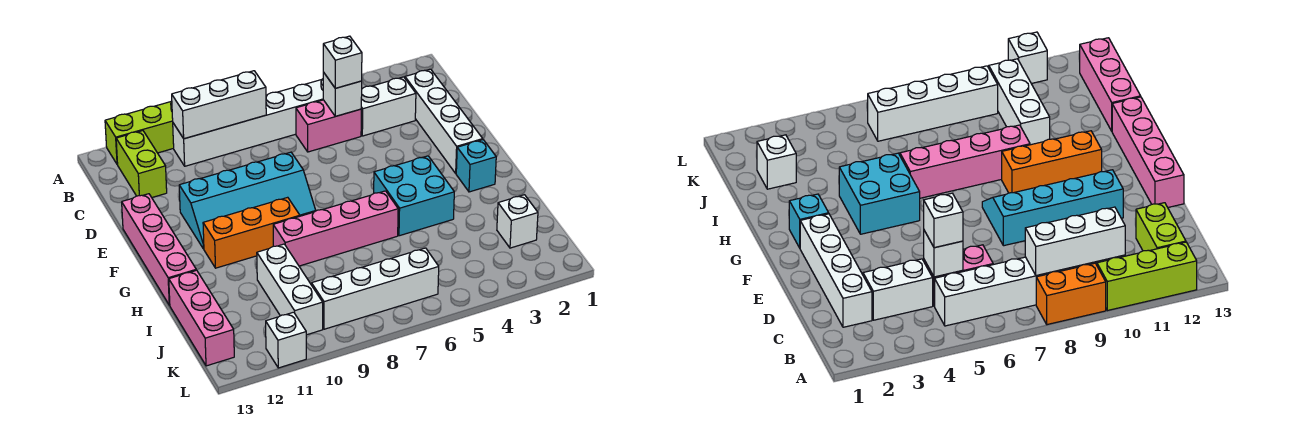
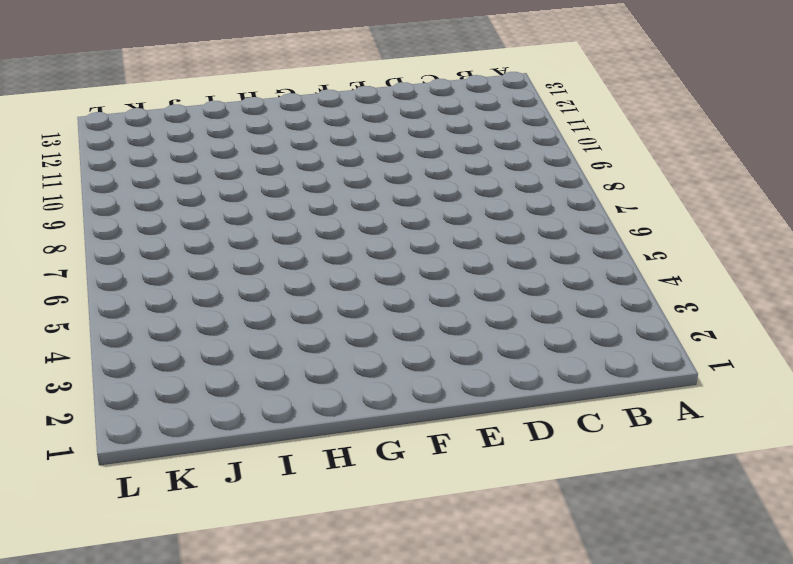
none -> orange brick A8:A9 level 1
none -> lime brick A10:A12 level 1
none -> white brick B5:B10 level 1

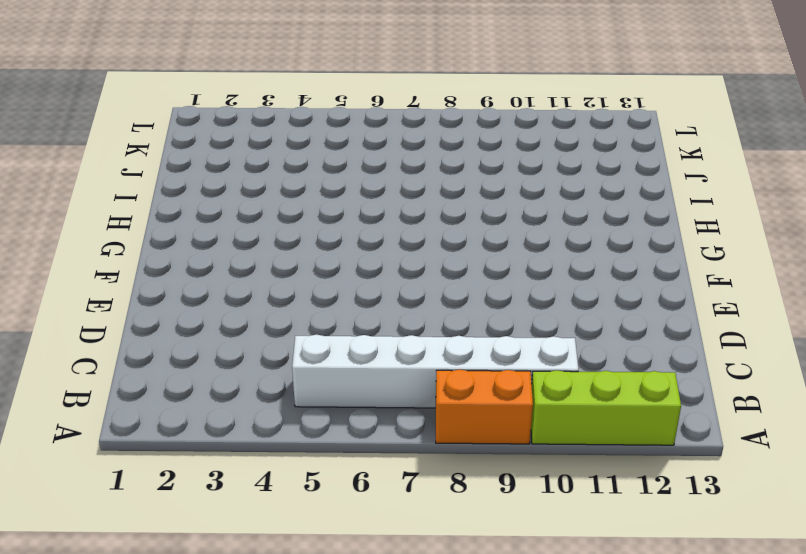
none -> lime brick B12:C12 level 1
none -> white brick C2:F2 level 1
none -> white brick C3:C4 level 1

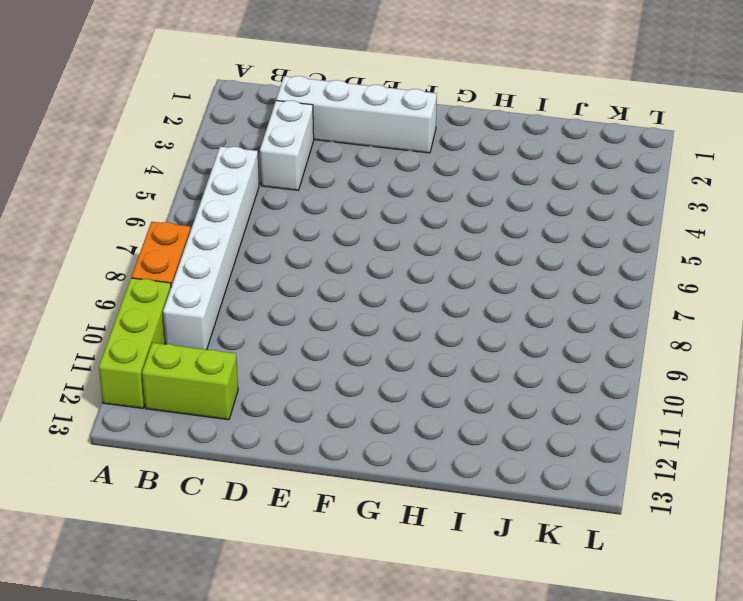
none -> pink brick C5:C6 level 1
none -> cyan slope E8:F11 level 1 top E
none -> pink brick E13:H13 level 1

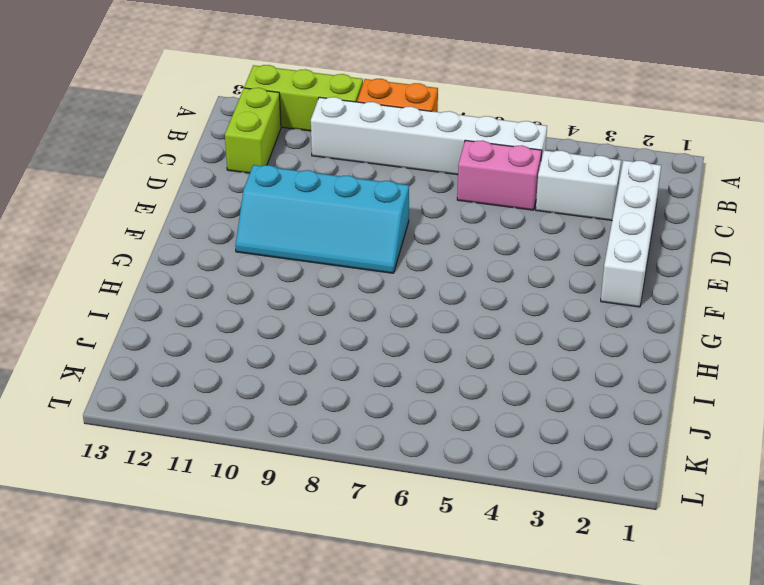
none -> pink brick E13:H13 level 1
none -> cyan brick G2 level 1
none -> cyan brick G4:H5 level 1

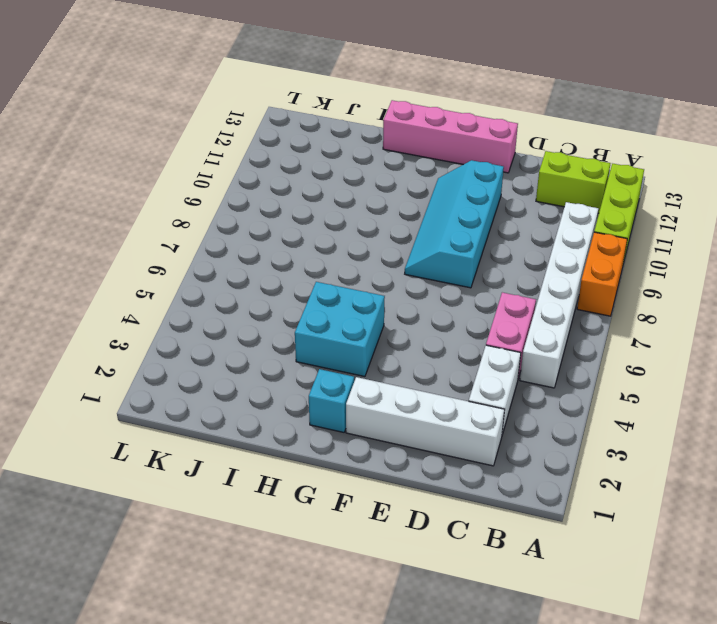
none -> orange brick G9:G11 level 1
none -> pink brick H6:H9 level 1
none -> white brick I10:K10 level 1

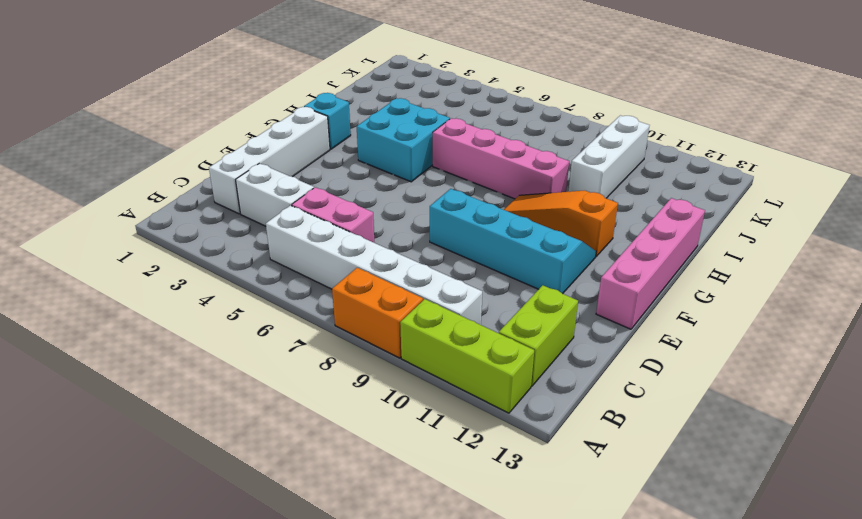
orange slope G9:G11 level 1 top 11 -> orange brick G9:G11 level 1
none -> pink brick I13:K13 level 1
none -> white brick J2 level 1
none -> white brick K6:K9 level 1

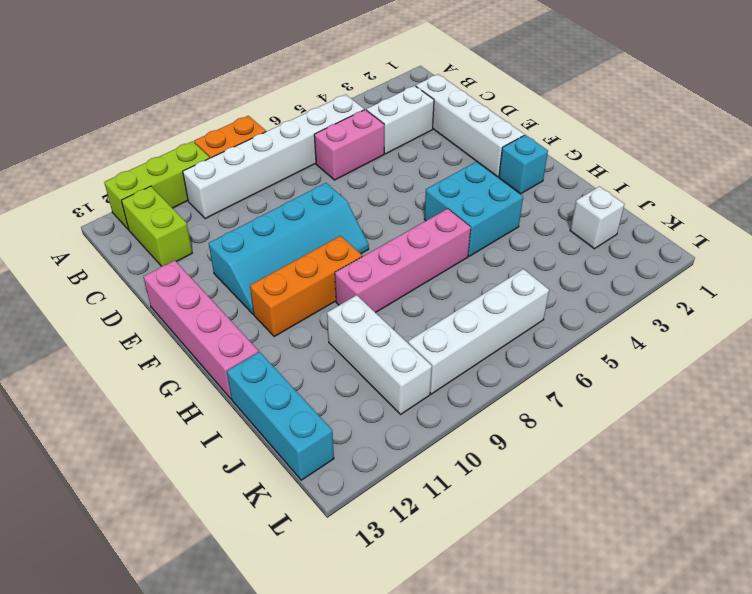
cyan brick I13:K13 level 1 -> pink brick I13:K13 level 1
none -> white brick L11 level 1
none -> white brick B8:B10 level 2
none -> white brick C5 level 2

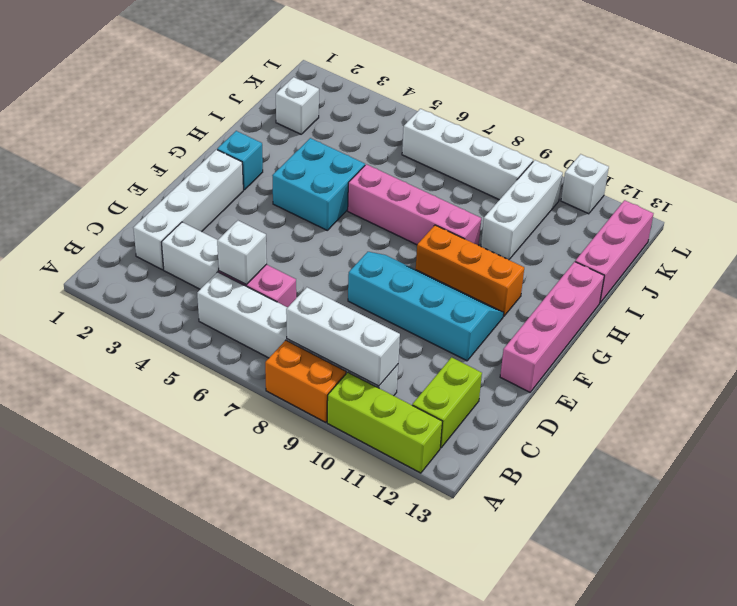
none -> white brick C5 level 3

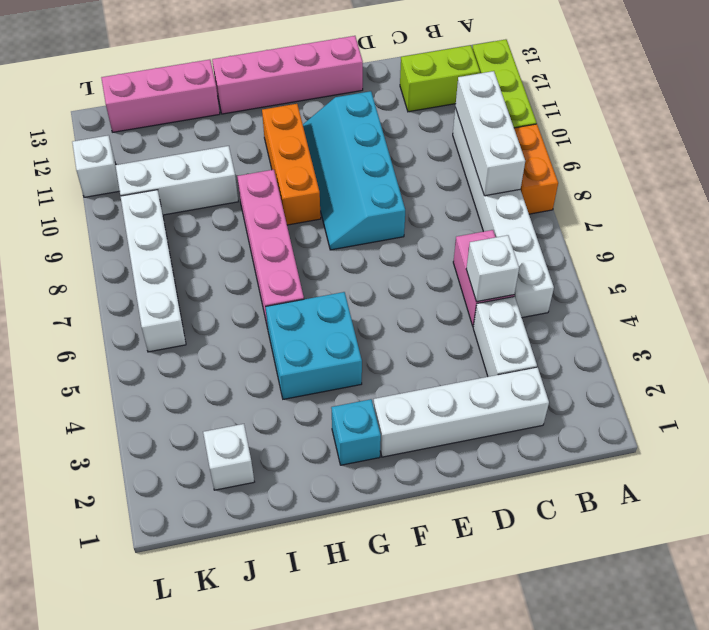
none -> white brick C5 level 3

